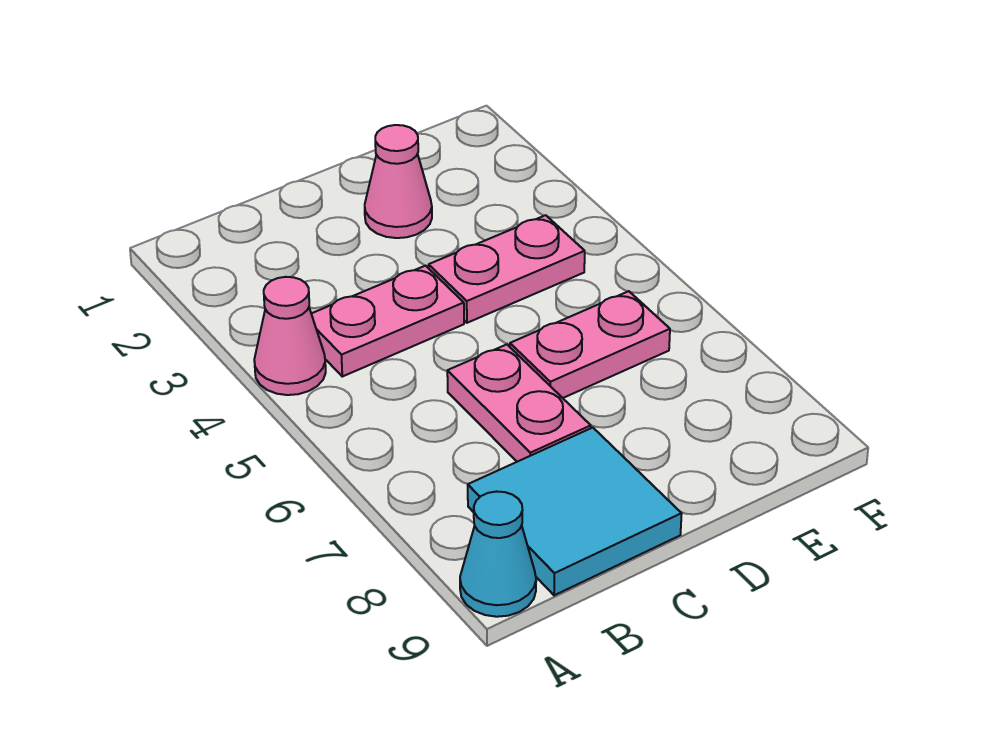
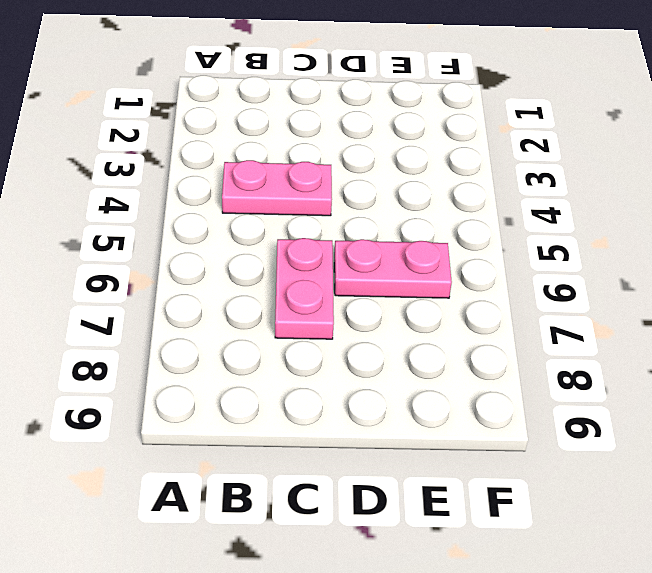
none -> pink cone A4 level 1
none -> cyan cone A9 level 1

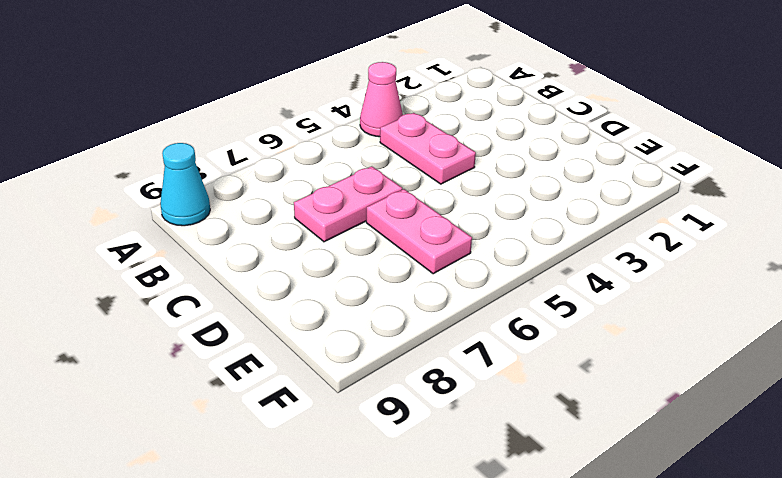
none -> cyan tile B8:C9 level 1
none -> pink cone D2 level 1

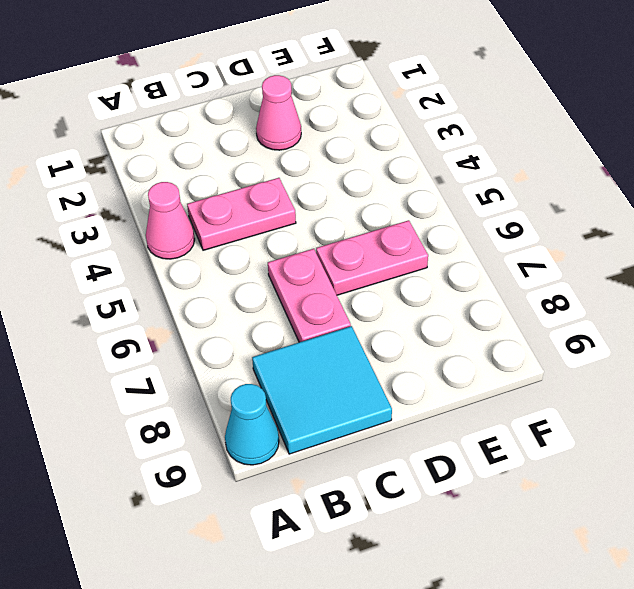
none -> pink plate D4:E4 level 1

